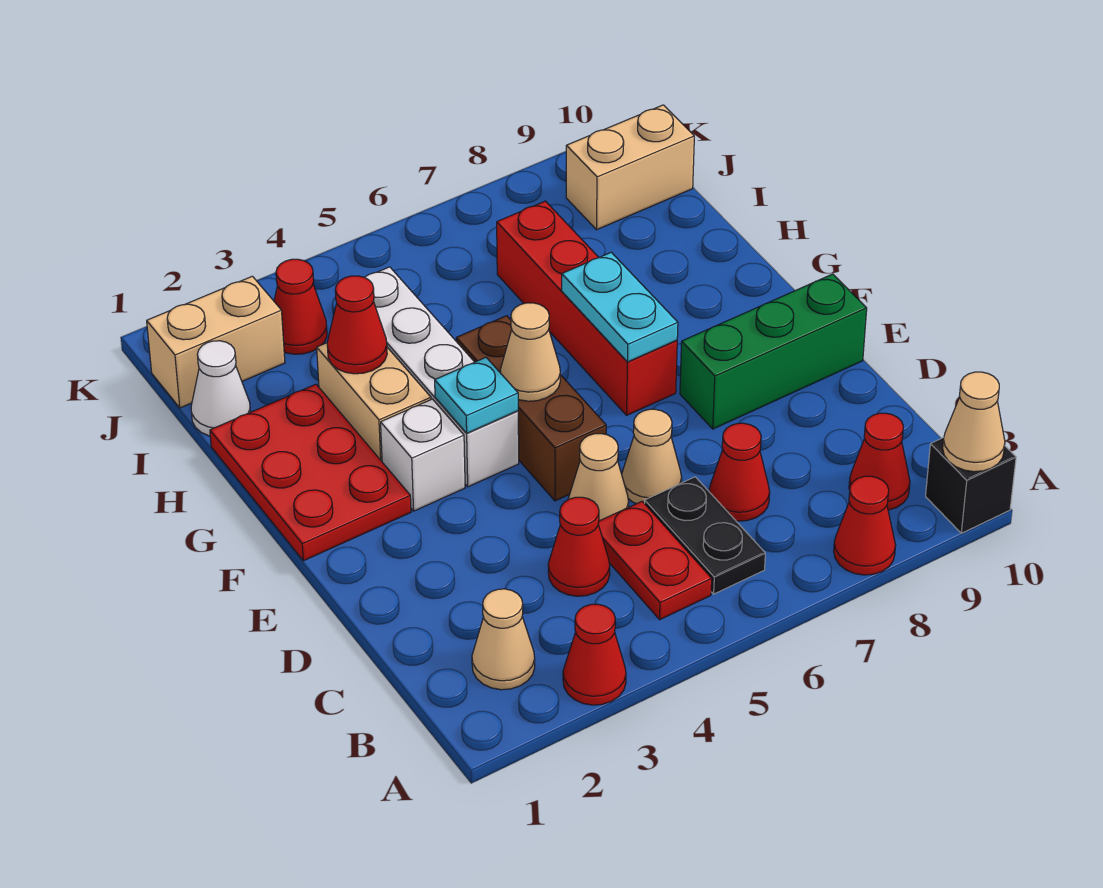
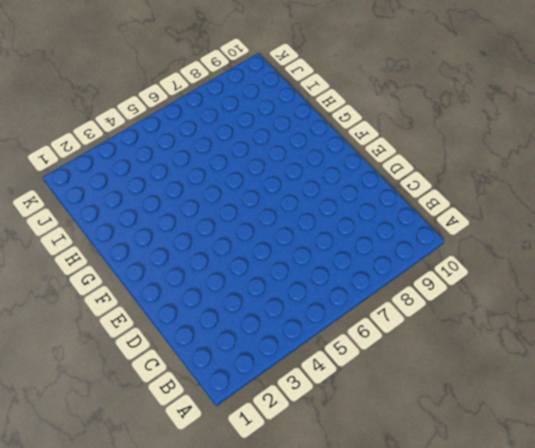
none -> red cone A3 level 1
none -> red cone A8 level 1
none -> black brick A10 level 1

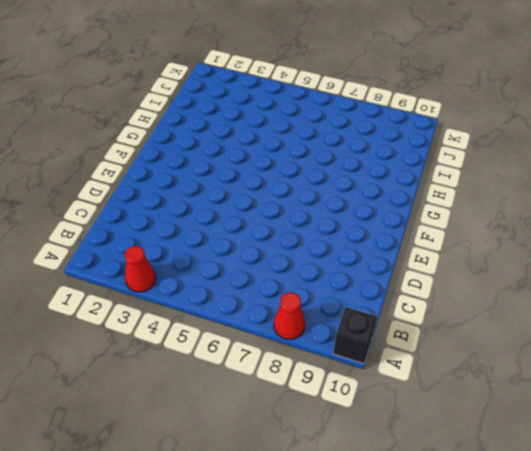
none -> tan cone B2 level 1
none -> red plate B5:C5 level 1
none -> black plate B6:C6 level 1

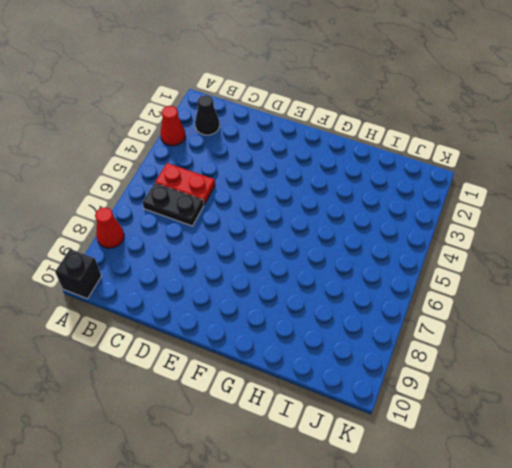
black cone B2 level 1 -> tan cone B2 level 1
none -> red cone B9 level 1
none -> red cone C4 level 1
none -> red cone C7 level 1

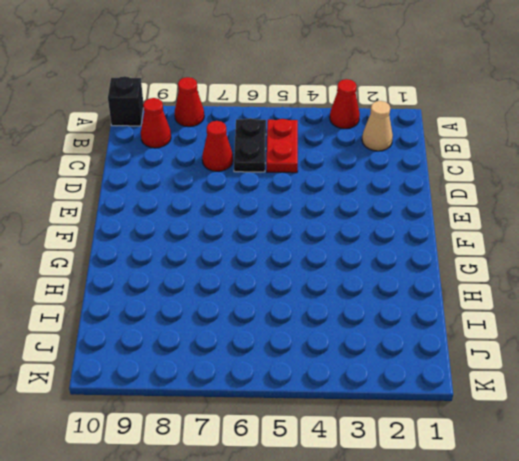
none -> red cone C4 level 1
none -> tan cone D5 level 1
none -> tan cone D6 level 1

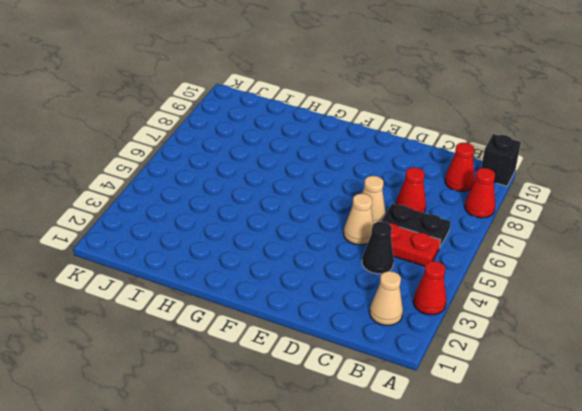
black cone C4 level 1 -> red cone C4 level 1
none -> brown brick E5:G5 level 1
none -> green brick E8:E10 level 1
none -> red plate F1:H2 level 1

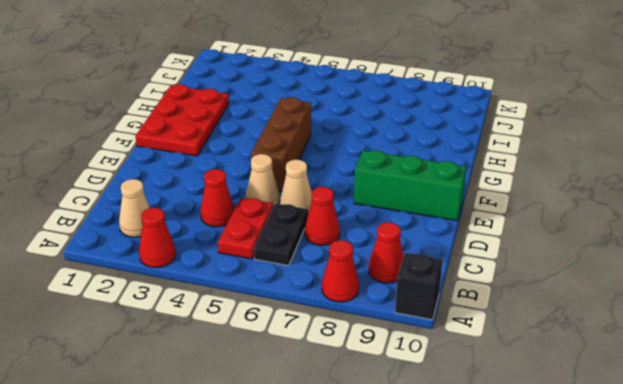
none -> white brick F3 level 1
none -> white brick F4:I4 level 1
none -> red brick F7:I7 level 1

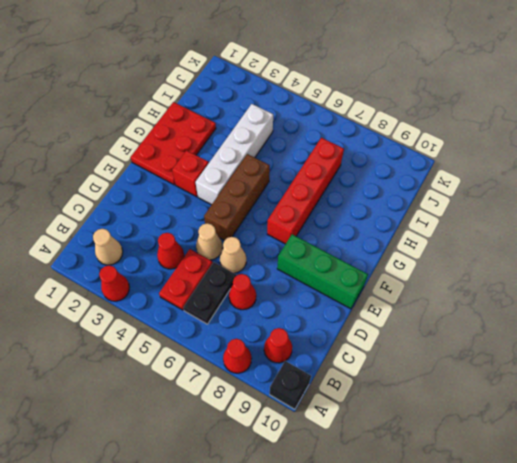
red brick F3 level 1 -> white brick F3 level 1
none -> tan brick G3:H3 level 1
none -> white cone I1 level 1
none -> tan brick J1:J2 level 1

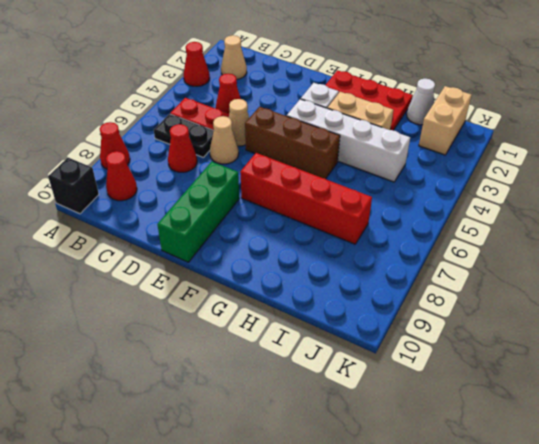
none -> red cone J3 level 1
none -> tan brick J9:J10 level 1
none -> tan cone A10 level 2

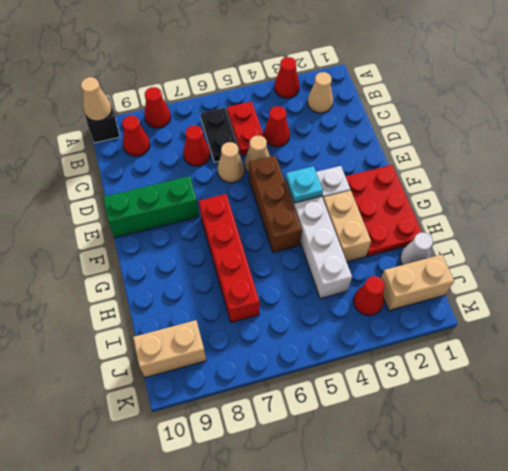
none -> tan cone F5 level 2
none -> cyan plate F7:G7 level 2
none -> red cone H3 level 2

